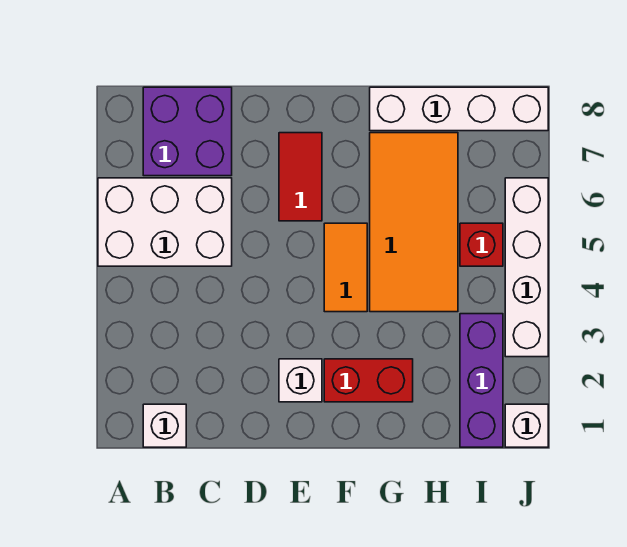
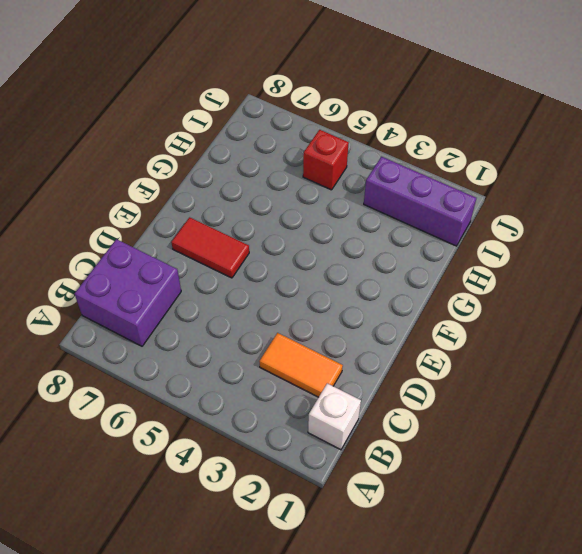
orange tile C2:C3 level 1 -> orange tile F4:F5 level 1
none -> white brick A5:C6 level 1
none -> white brick E2 level 1
none -> red brick F2:G2 level 1

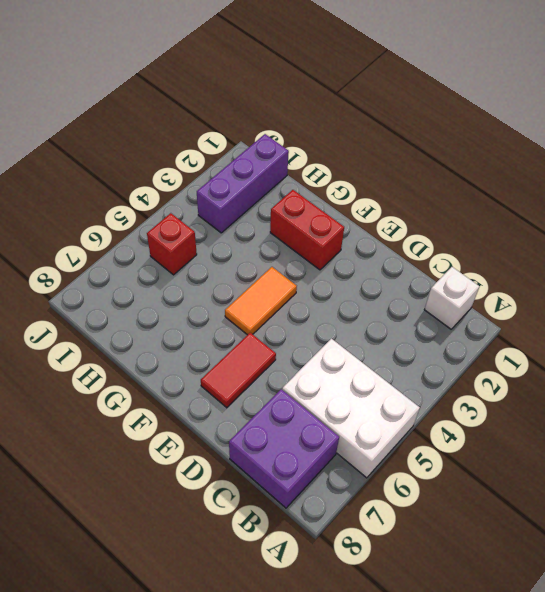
none -> white brick E2 level 1
none -> orange tile G4:H7 level 1
none -> white brick G8:J8 level 1

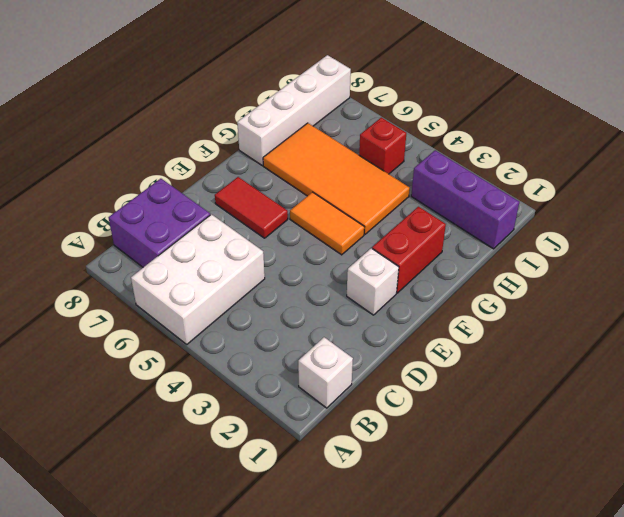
none -> white brick J1 level 1
none -> white brick J3:J6 level 1

